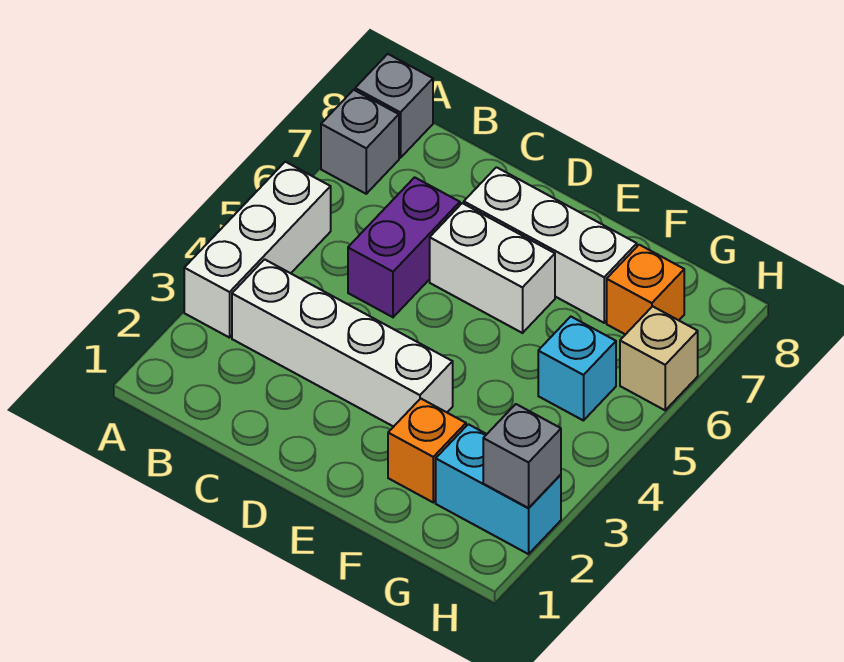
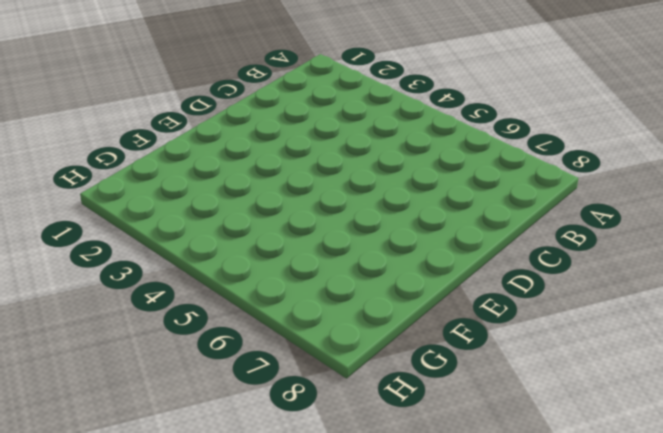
none -> white brick A3:A5 level 1
none -> grey brick A7 level 1
none -> grey brick A8 level 1

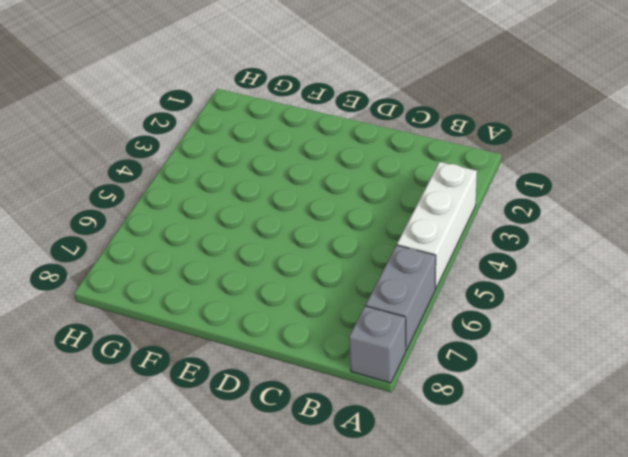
grey brick A6:A7 level 1 -> grey brick A7 level 1
none -> white brick B3:E3 level 1
none -> purple brick C5:C6 level 1
none -> white brick D6:E6 level 1

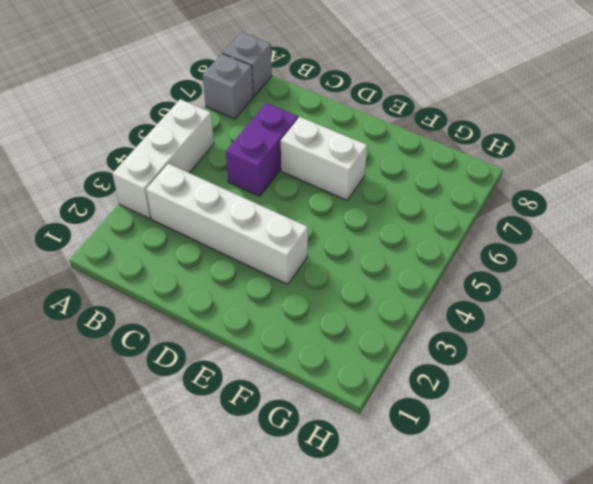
none -> white brick D7:F7 level 1
none -> orange brick F2 level 1
none -> cyan brick G2:H2 level 1

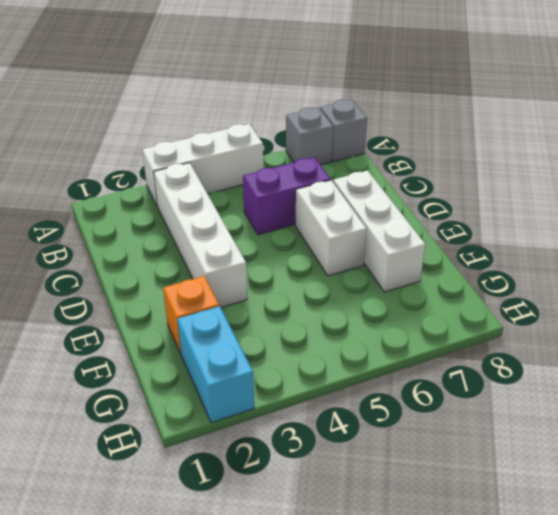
none -> cyan brick G5 level 1
none -> orange brick G7 level 1
none -> tan brick H6 level 1

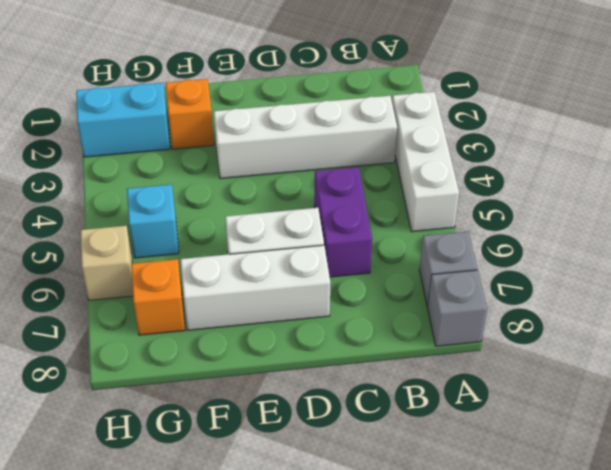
none -> grey brick H2 level 2

